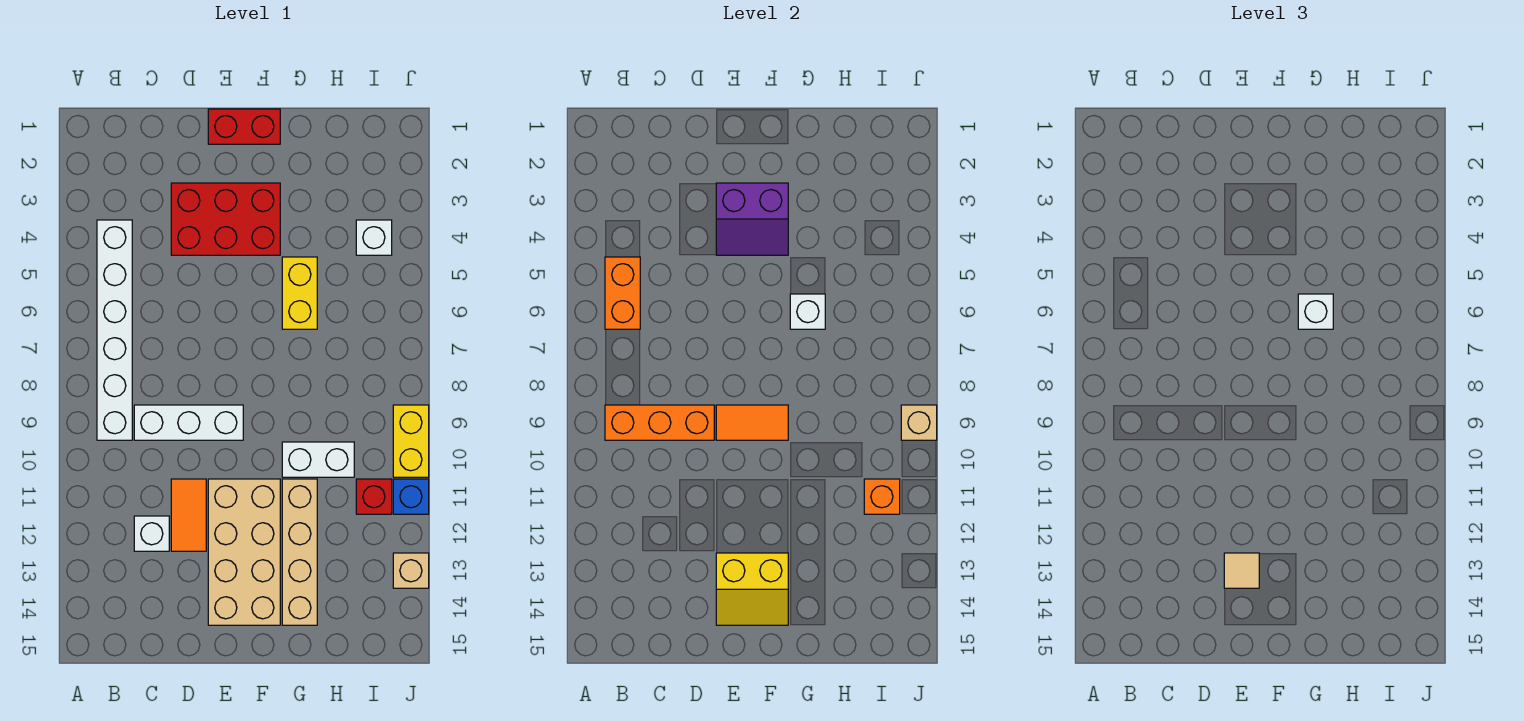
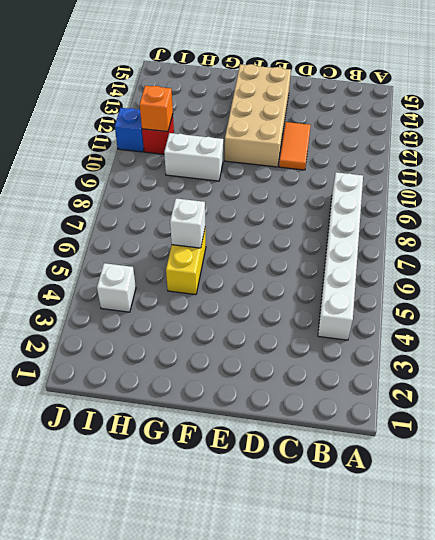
none -> white brick C9:E9 level 1
none -> white brick C12 level 1
none -> red brick D3:F4 level 1

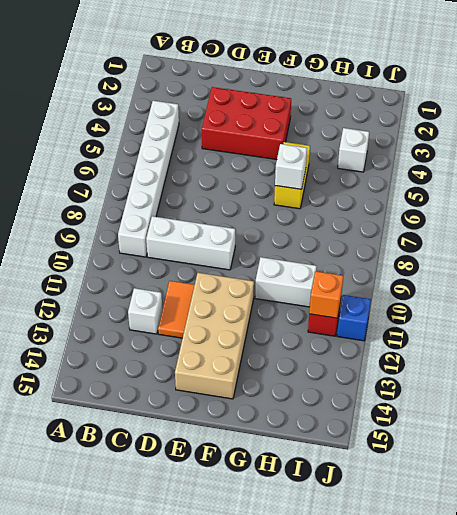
none -> red brick E1:F1 level 1
none -> tan brick G11:G14 level 1
none -> yellow brick J9:J10 level 1

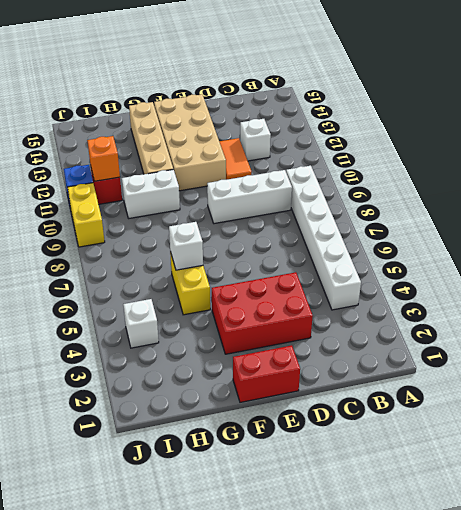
none -> tan brick J13 level 1
none -> orange brick B5:B6 level 2
none -> orange brick B9:D9 level 2

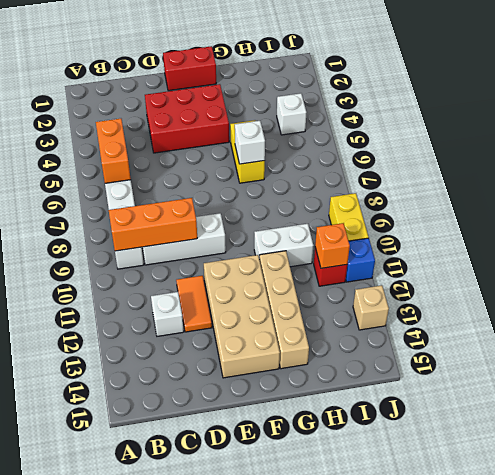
none -> purple slope E3:F4 level 2 top 3
none -> orange tile E9:F9 level 2
none -> yellow slope E13:F14 level 2 top 13

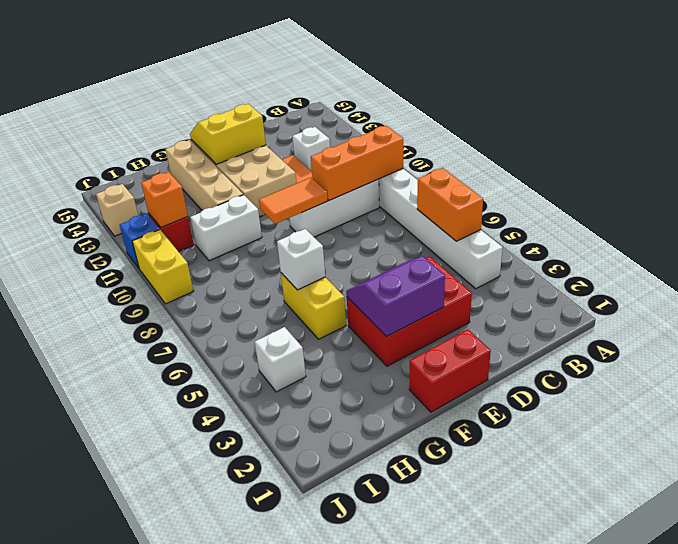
none -> tan brick J9 level 2
none -> tan tile E13 level 3
none -> white brick G6 level 3

